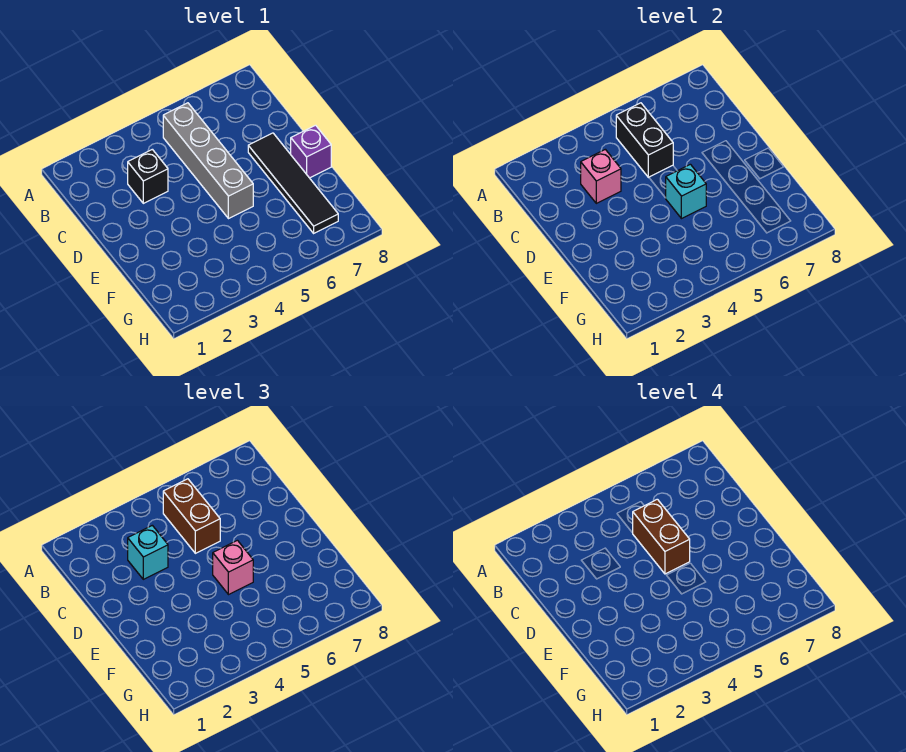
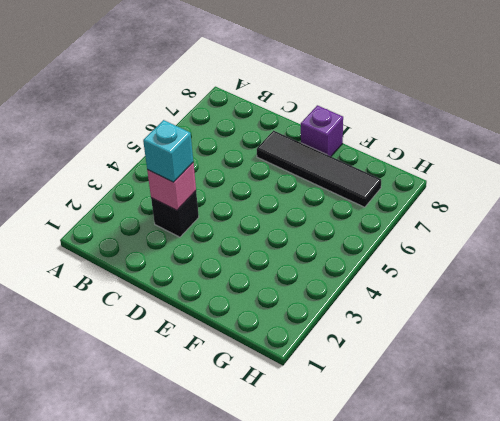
none -> grey brick B5:E5 level 1
none -> black brick B5:C5 level 2

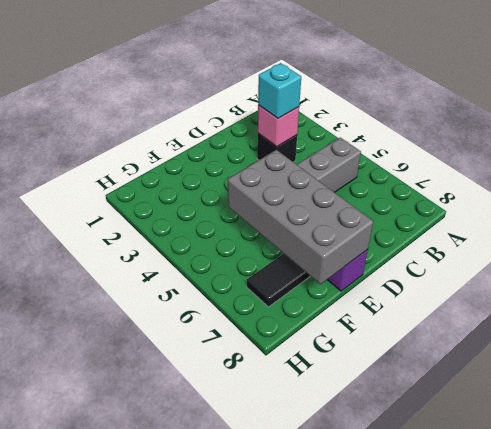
grey brick E5:F8 level 2 -> cyan brick E5 level 2
none -> black brick B5:C5 level 2
none -> brown brick B5:C5 level 3

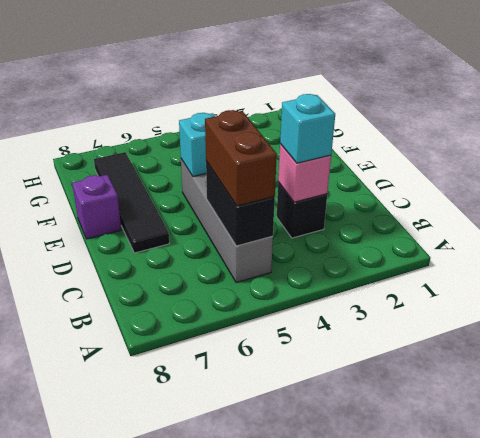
none -> pink brick E5 level 3
none -> brown brick C5:D5 level 4

